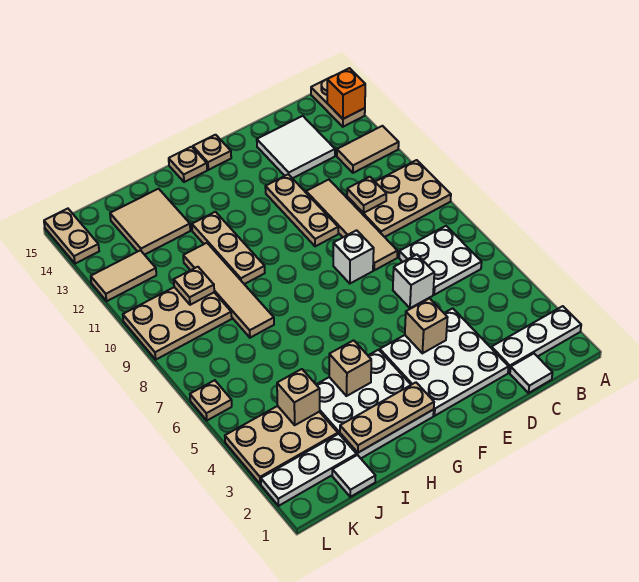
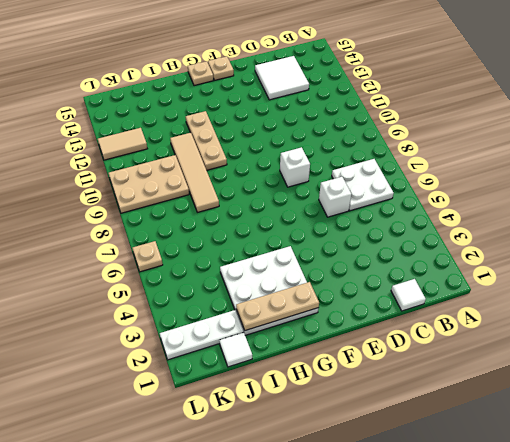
none -> white plate A2:C2 level 1
none -> tan plate A9:C10 level 1
none -> tan tile A12:B12 level 1
none -> tan plate A14:A15 level 1

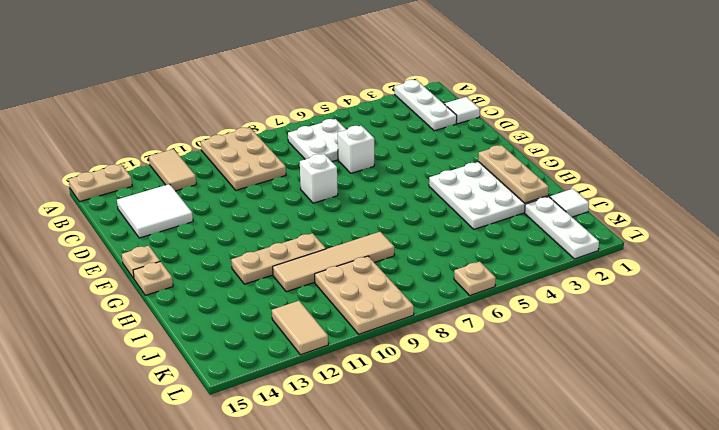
none -> white plate D2:F4 level 1
none -> tan tile D8:D11 level 1
none -> tan plate E10:E12 level 1
none -> tan tile I13:J14 level 1

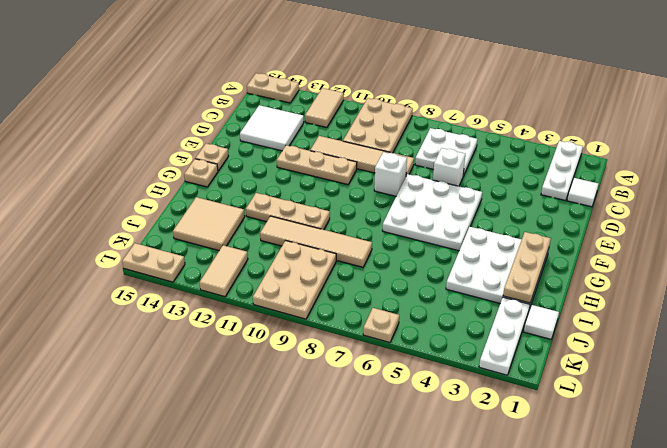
white plate E5:G7 level 1 -> white plate D2:F4 level 1
none -> tan plate J3:L4 level 1
none -> orange brick A14 level 2
none -> tan plate C10 level 2
none -> tan brick E4 level 2

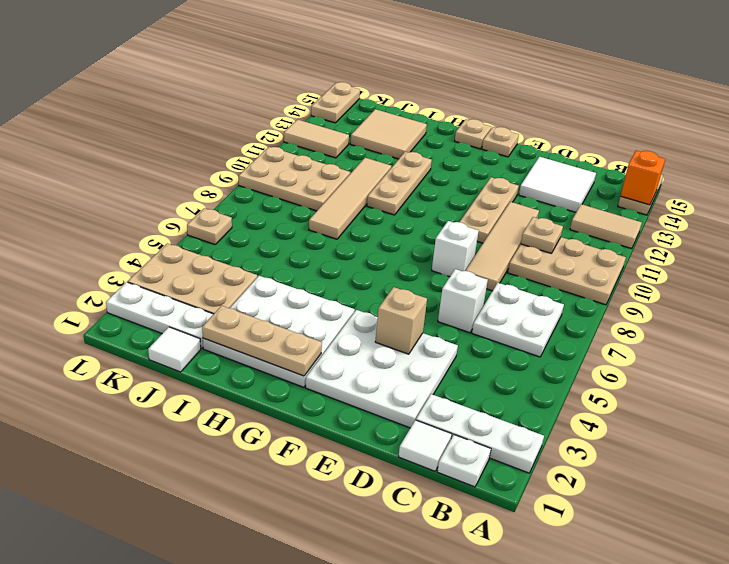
white plate B1 level 1 -> none
none -> tan brick H4 level 2
none -> tan brick J4 level 2
none -> tan plate J10 level 2

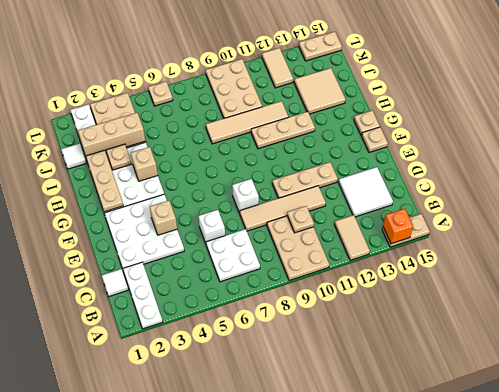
tan plate I3 level 2 -> tan plate J10 level 2
tan brick J2:J4 level 2 -> tan brick J4 level 2

